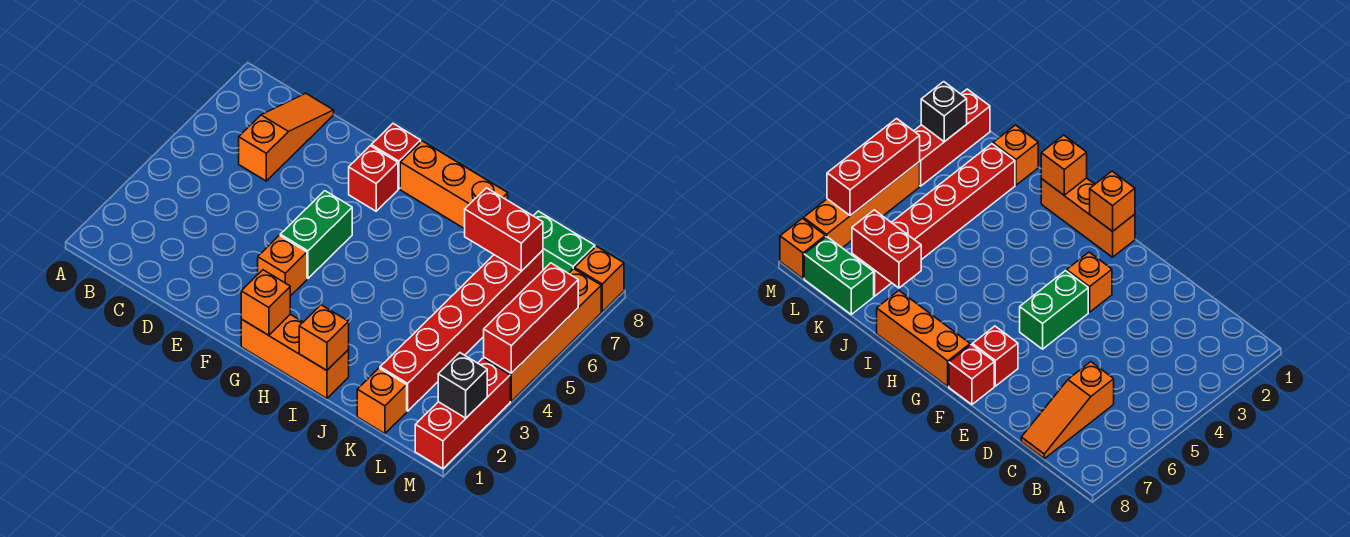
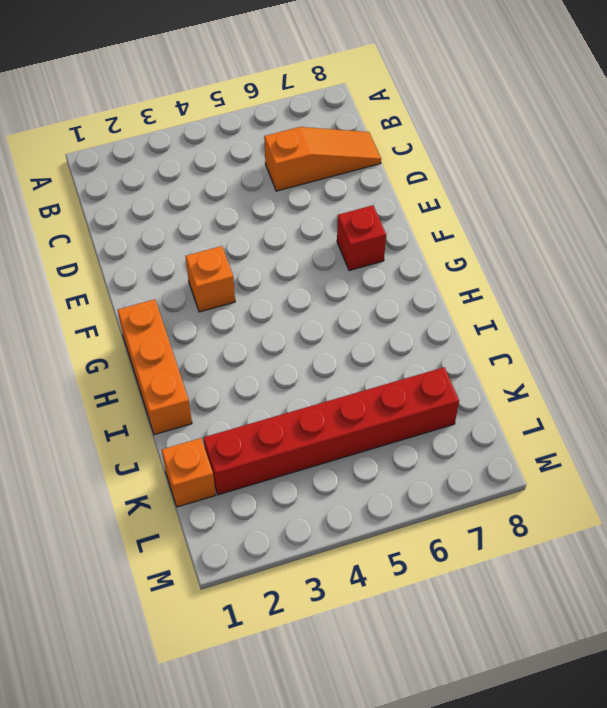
none -> green brick F4:F5 level 1
none -> red brick F8 level 1
none -> orange brick G8:I8 level 1

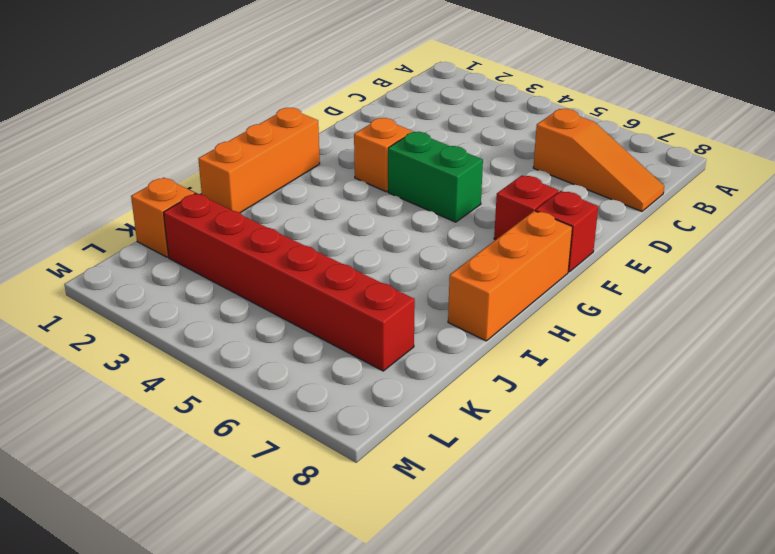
none -> green brick K8:L8 level 1
none -> red brick M1:M3 level 1
none -> orange brick M4:M7 level 1

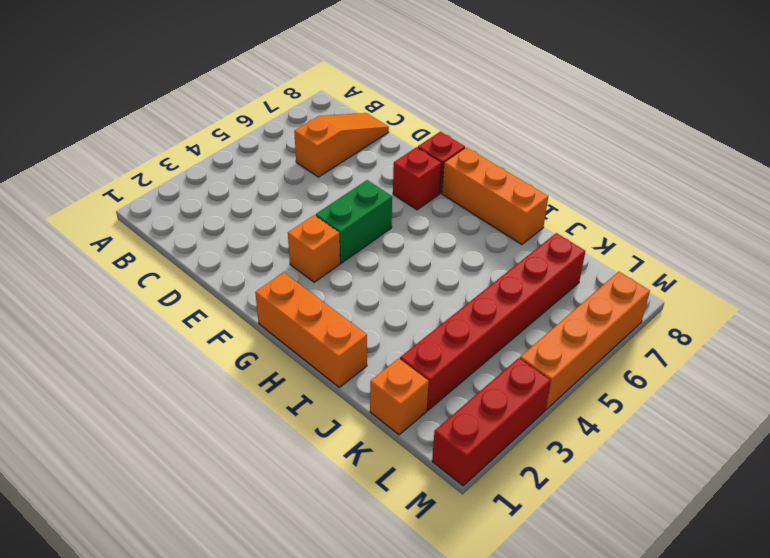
none -> green brick K8:L8 level 1
none -> orange brick M8 level 1
none -> orange brick G1 level 2

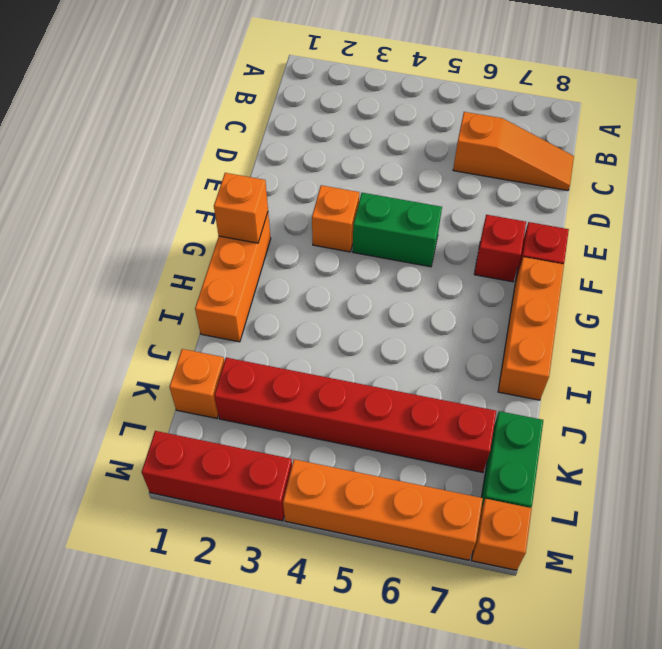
none -> orange brick I1 level 2
none -> red brick J7:K7 level 2
none -> black brick M2 level 2

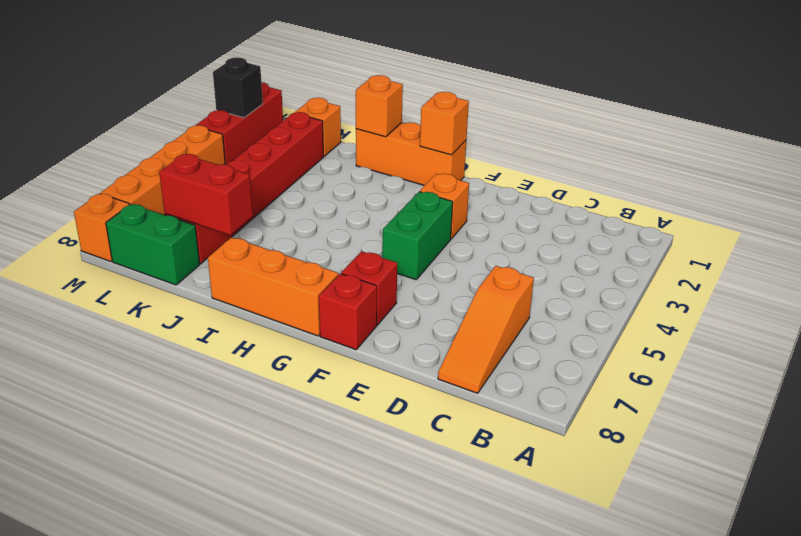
none -> red brick M4:M6 level 2

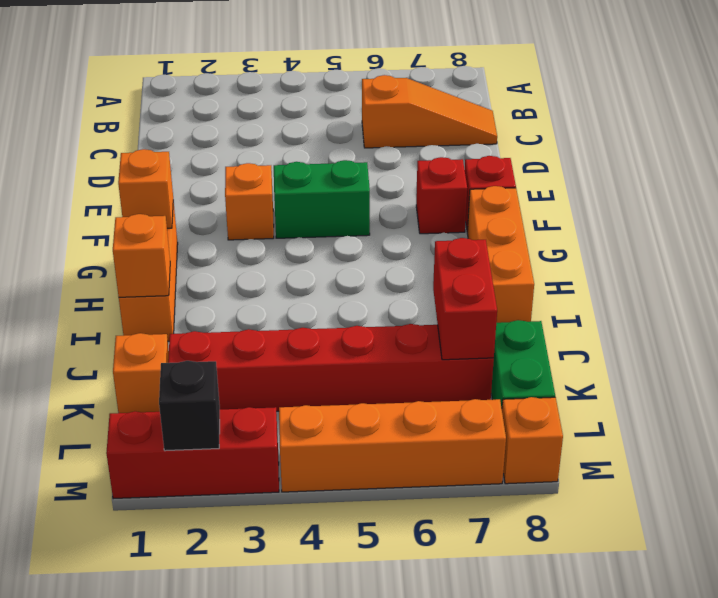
none -> red brick M4:M6 level 2

